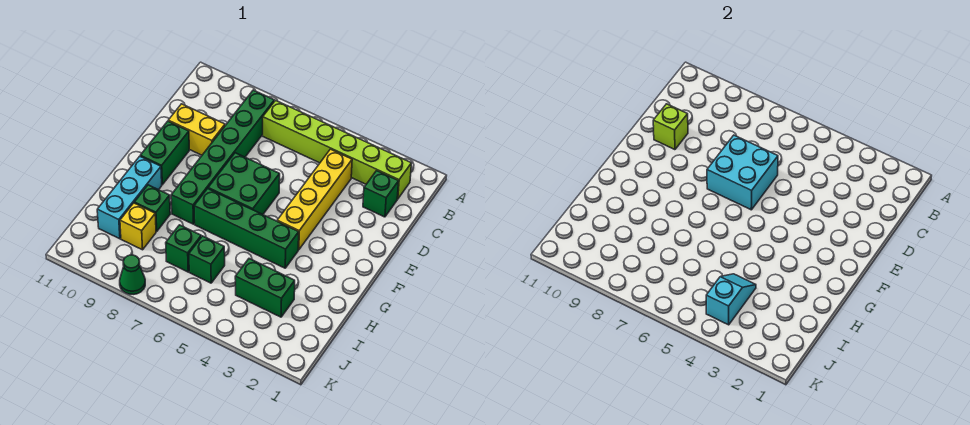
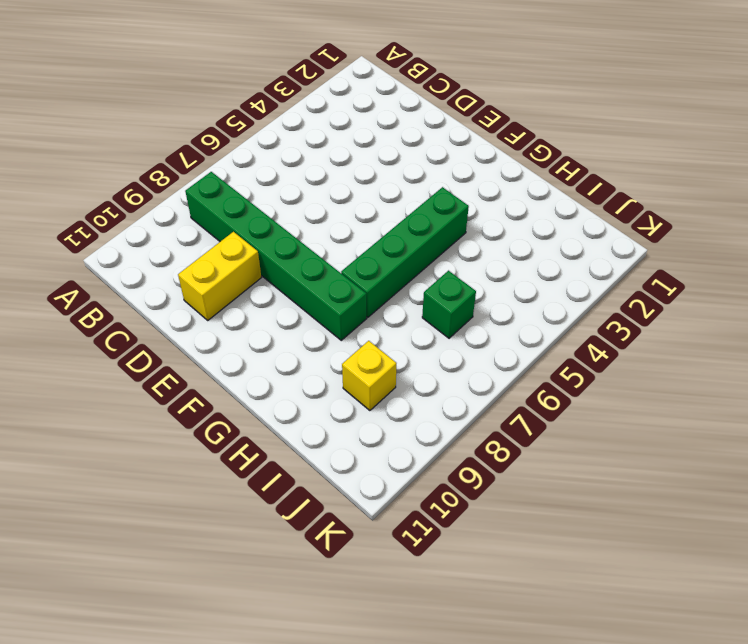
none -> lime brick B2:B7 level 1
none -> green brick C2 level 1
none -> yellow brick C4:F4 level 1

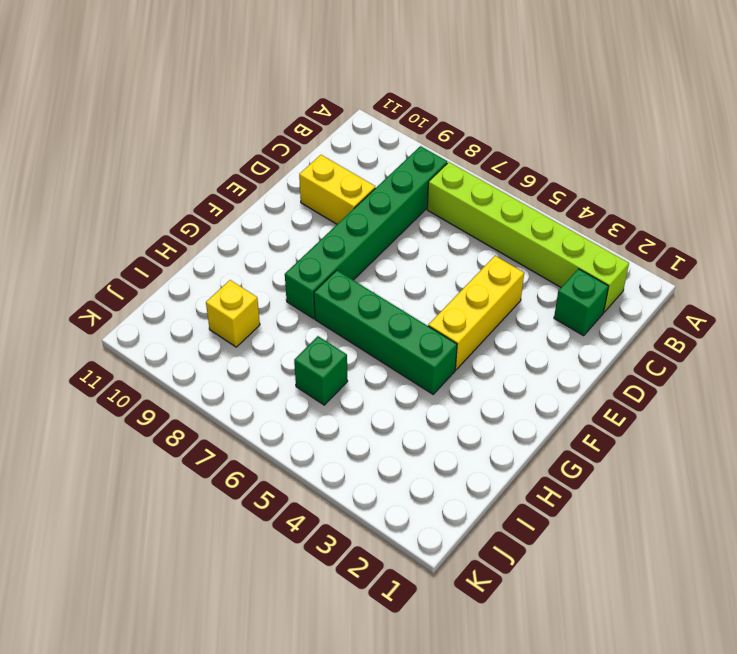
yellow brick D4:F4 level 1 -> yellow brick C4:F4 level 1
none -> green brick E6:F7 level 1
none -> green brick E10:F10 level 1
none -> cyan brick G10:I10 level 1

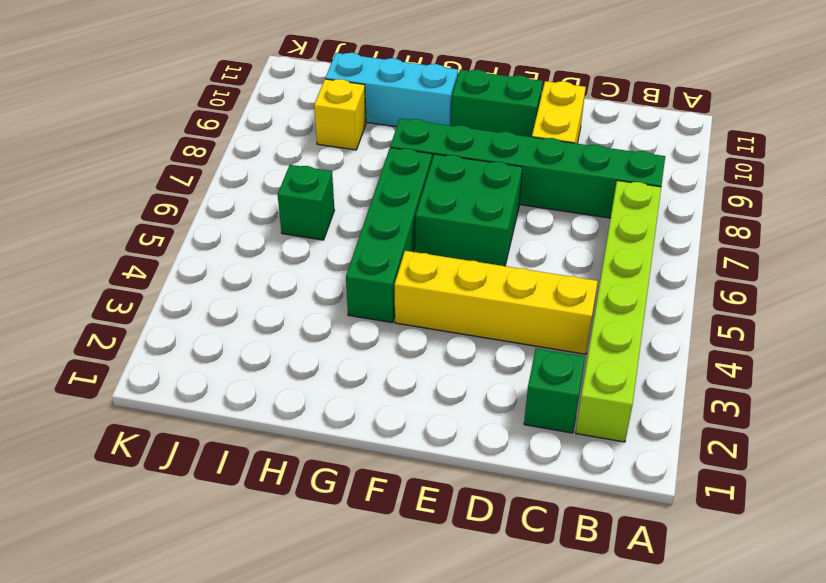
none -> green brick H9 level 1
none -> green brick I3:I4 level 1
none -> green brick I7 level 1

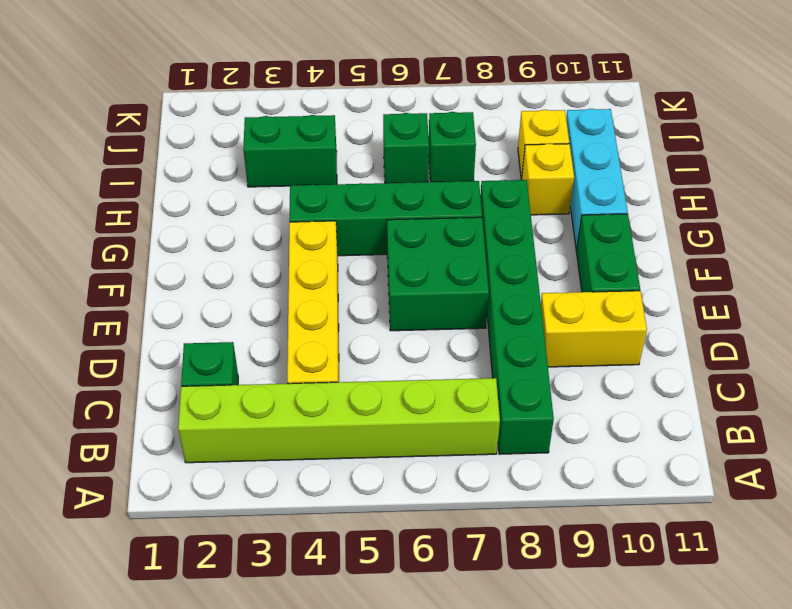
yellow brick H9 level 1 -> green brick H9 level 1
none -> green cone K8 level 1
none -> cyan brick D6:E7 level 2
none -> lime brick D10 level 2

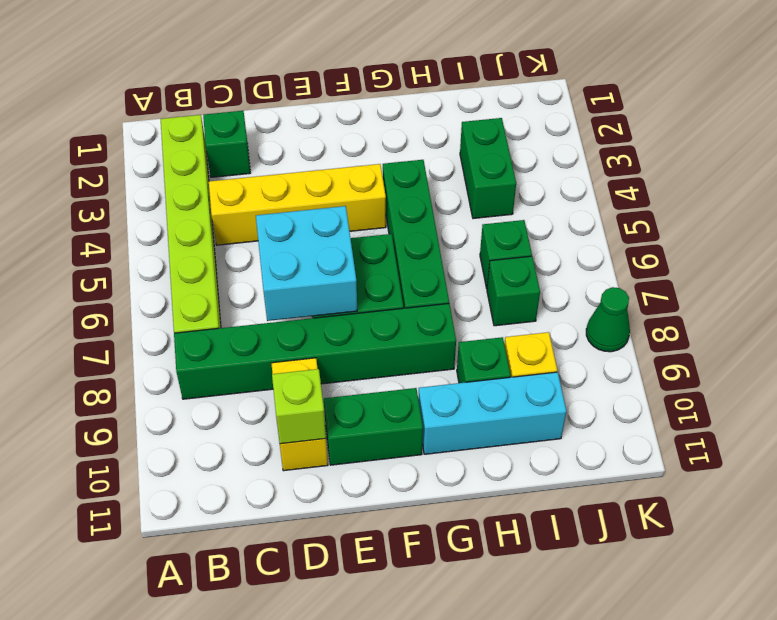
none -> cyan slope I4:J4 level 2 top J

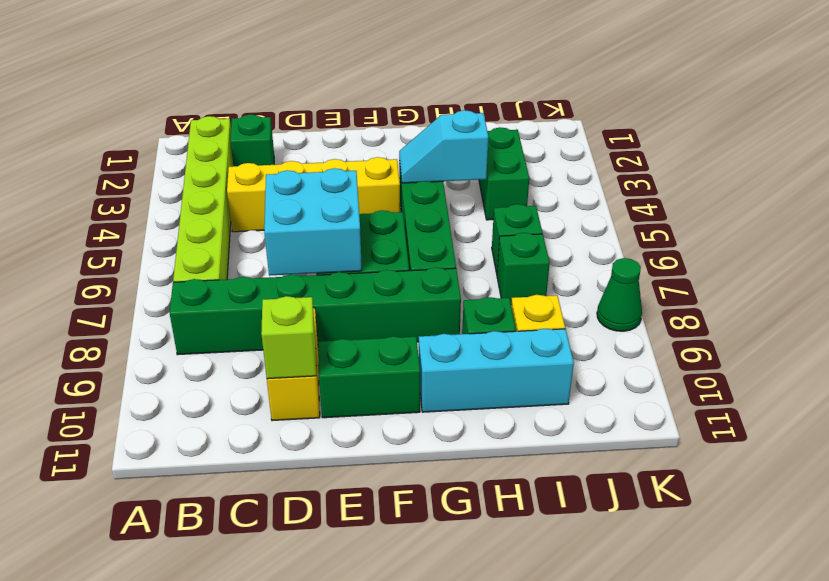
cyan slope G4:H4 level 2 top H -> cyan slope I4:J4 level 2 top J

